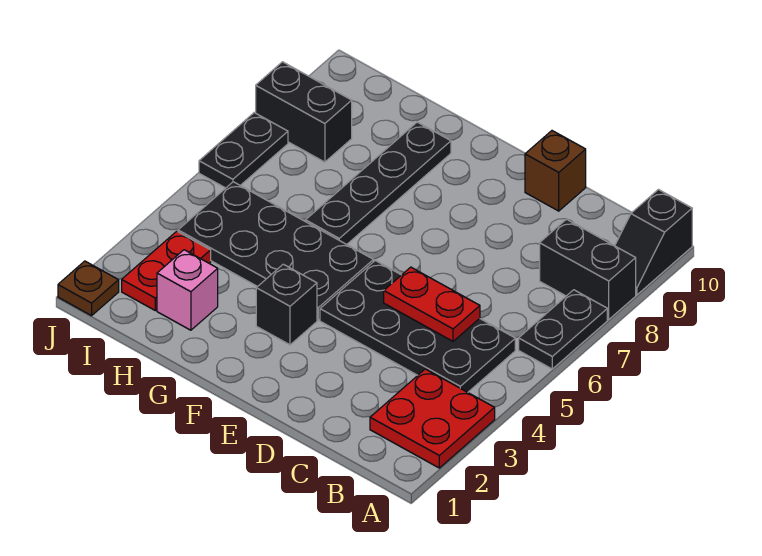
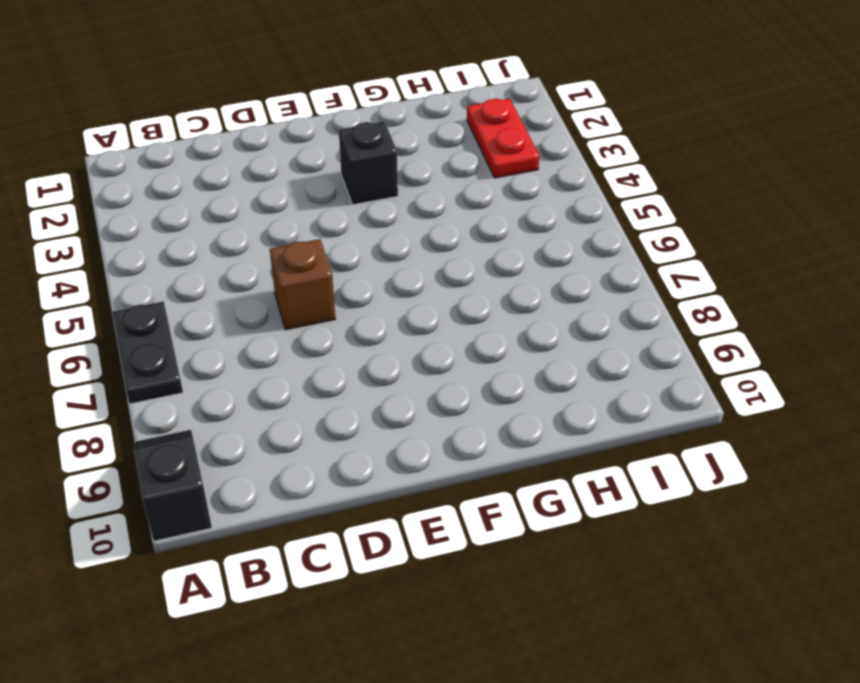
brown brick D6 level 1 -> brown brick D10 level 1
none -> red plate A2:B3 level 1
none -> black brick A8:B8 level 1
none -> black plate B4:E5 level 1

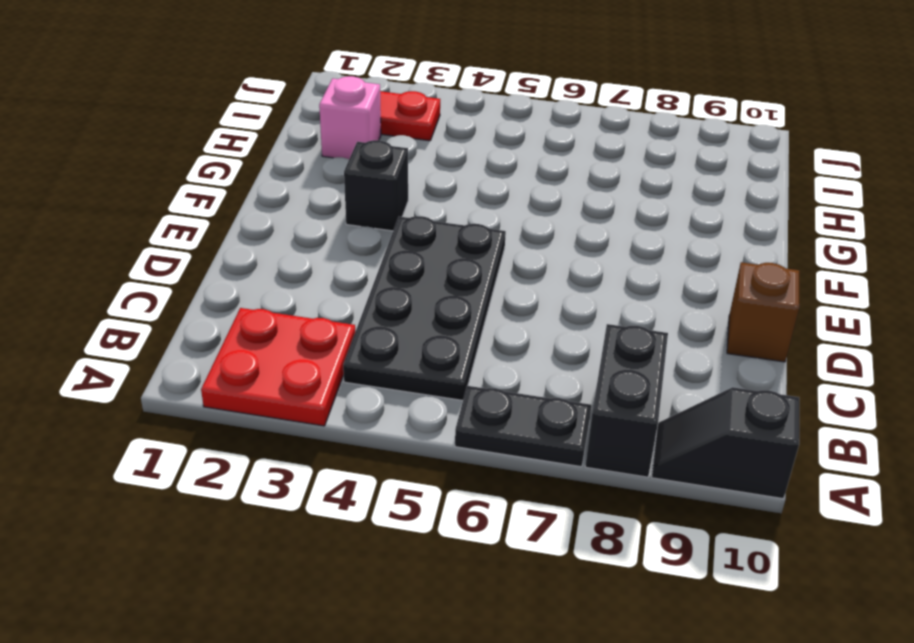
none -> black plate F4:I5 level 1
none -> black plate G6:G9 level 1
none -> black brick I8:J8 level 1

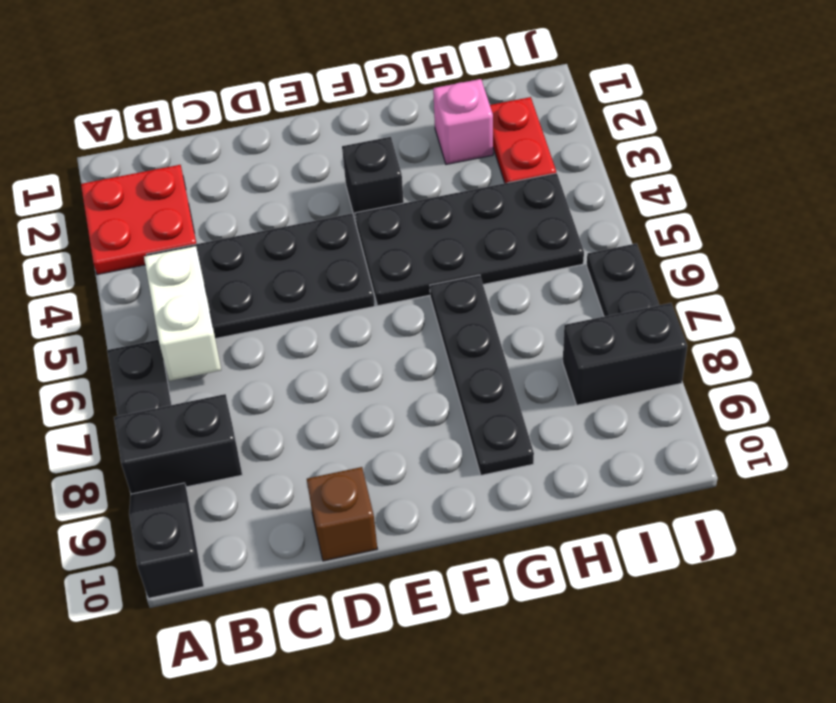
white brick B5:B6 level 2 -> none
none -> brown plate J1 level 1
none -> red plate C5:D5 level 2

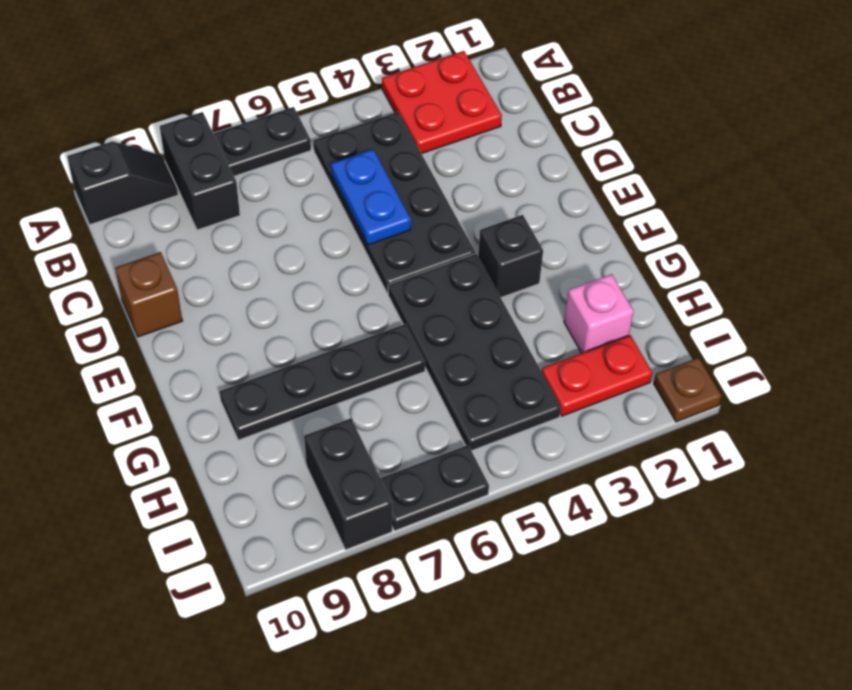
blue plate C5:D5 level 2 -> red plate C5:D5 level 2

